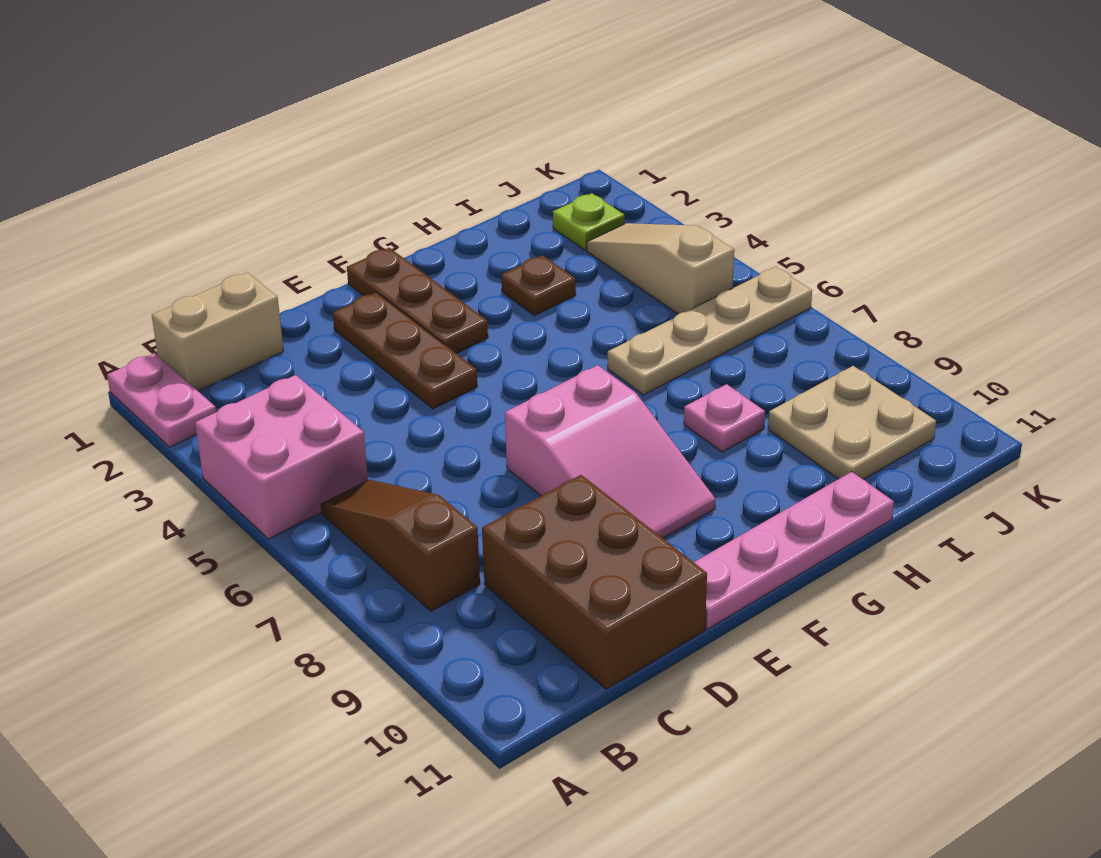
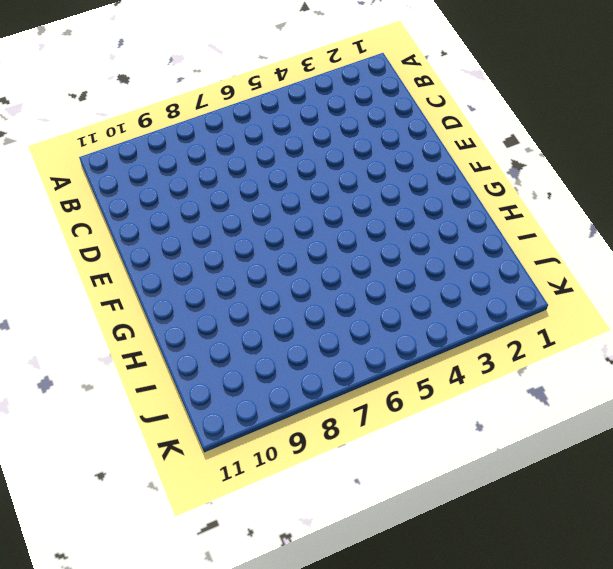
none -> pink plate A1:A2 level 1
none -> pink brick A4:B5 level 1
none -> tan brick B1:C1 level 1

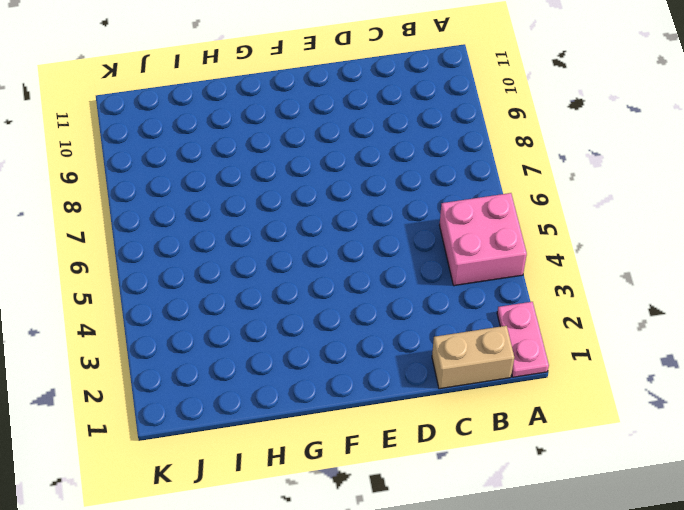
none -> brown slope B6:B8 level 1 top 8
none -> brown brick C9:D11 level 1
none -> brown plate E2:E4 level 1

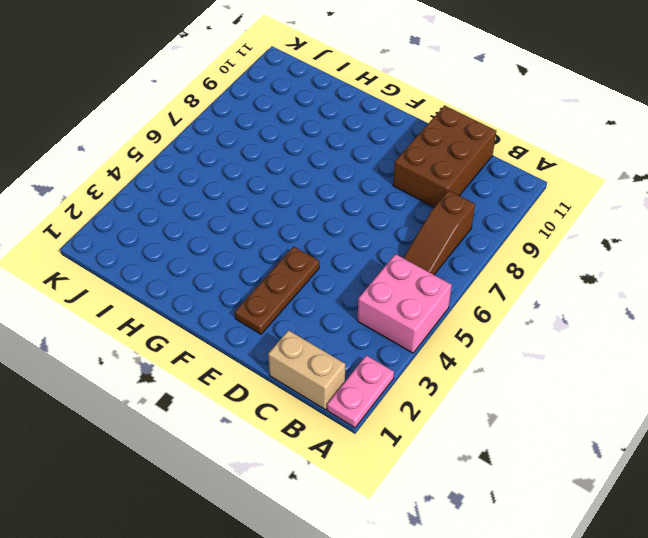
none -> pink slope E7:F9 level 1 top 7
none -> pink plate E11:H11 level 1
none -> brown plate F1:F3 level 1

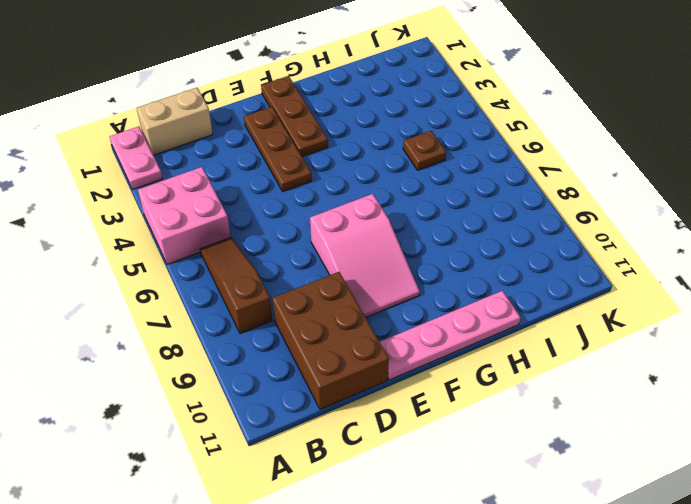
brown plate I5 level 1 -> brown plate H3 level 1
none -> tan plate H6:K6 level 1
none -> pink plate H8 level 1
none -> tan plate I9:J10 level 1

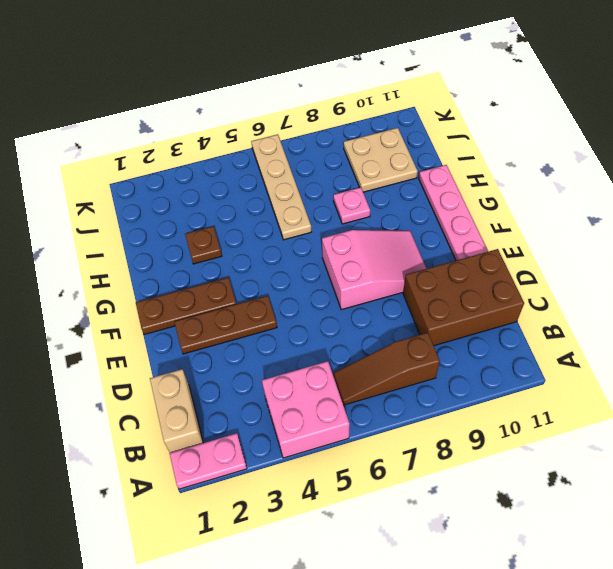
none -> lime plate J2 level 1
none -> tan slope J3:J5 level 1 top 5

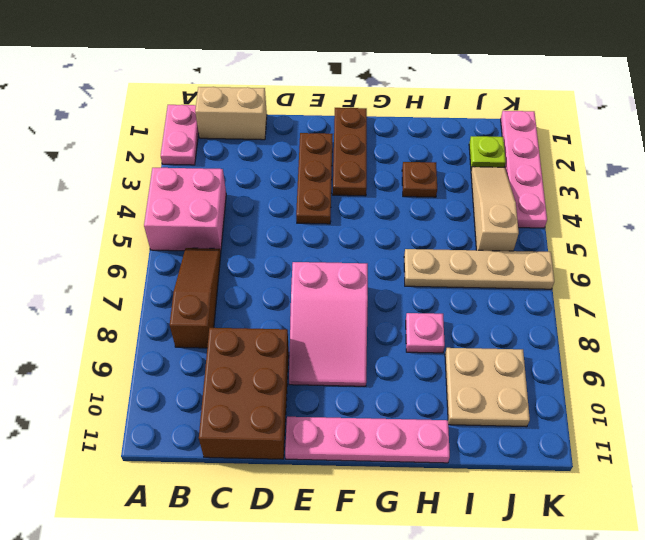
pink plate K1:K4 level 1 -> none

